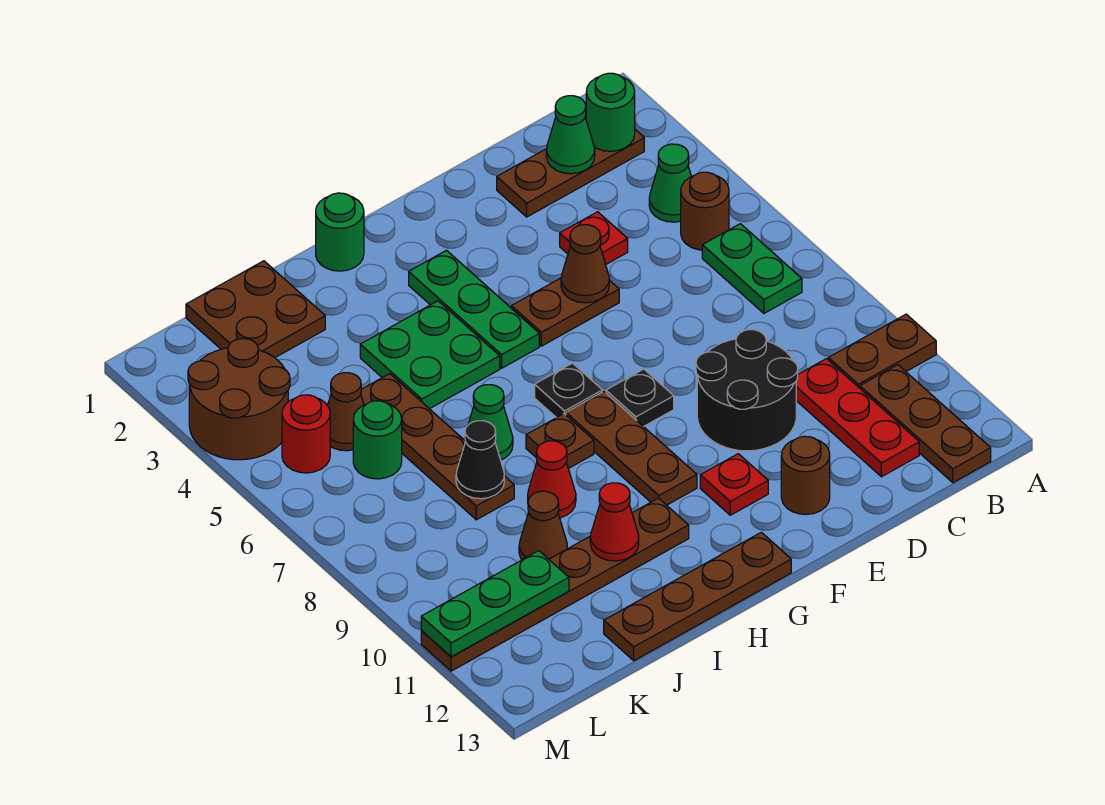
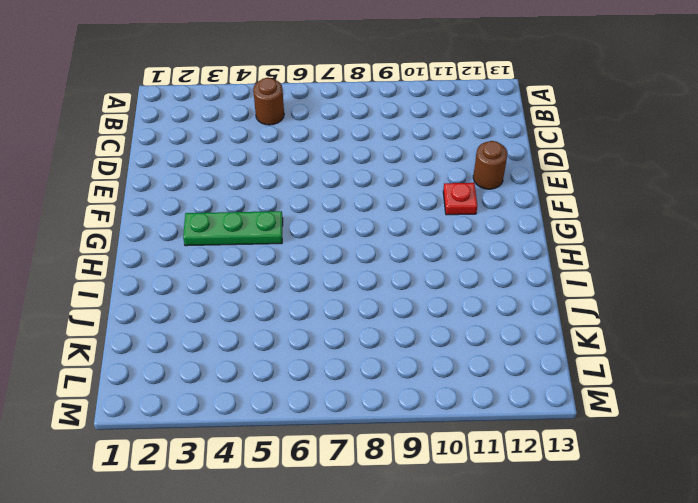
none -> brown plate A10:B10 level 1
none -> brown plate B2:D2 level 1
none -> green cone B4 level 1
none -> green plate B6:B7 level 1

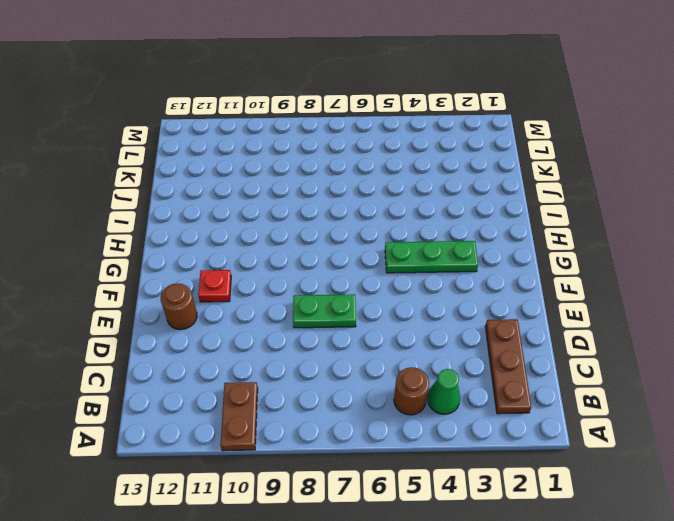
green plate E7:E8 level 1 -> green plate B6:B7 level 1
none -> brown plate B11:B13 level 1
none -> red plate C10:C12 level 1
none -> red plate D4 level 1
none -> black round brick D9:E10 level 1

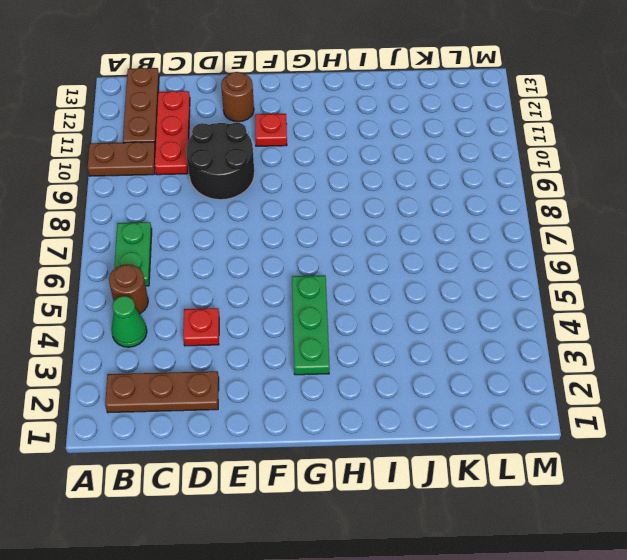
none -> brown plate E5:F5 level 1
none -> black plate F8 level 1
none -> black plate G7 level 1
none -> brown plate G8:G10 level 1

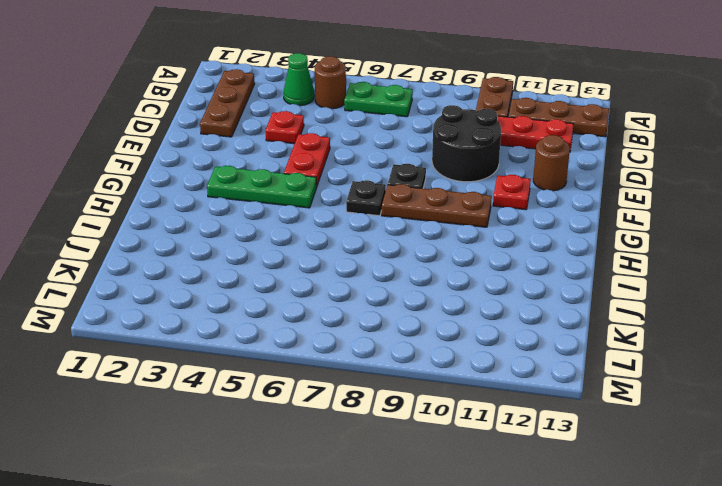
red plate E5:F5 level 1 -> brown plate E5:F5 level 1
none -> brown plate G13:J13 level 1
none -> green round brick H1 level 1
none -> green plate H4:I5 level 1
none -> brown plate H8 level 1

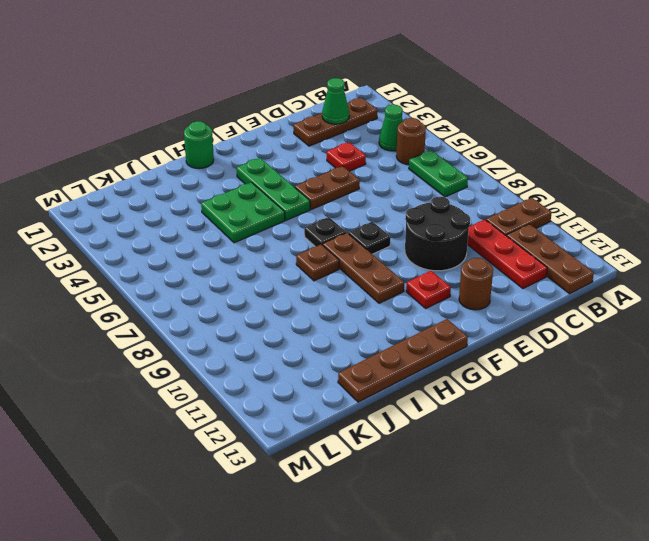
none -> brown plate H11:M11 level 1
none -> green cone I7 level 1
none -> red cone I9 level 1
none -> brown plate J1:K2 level 1

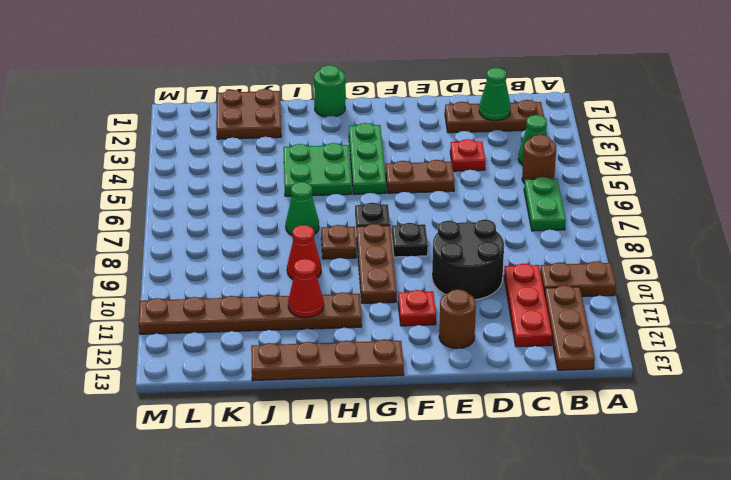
none -> brown plate J5:J8 level 1
none -> brown cone J10 level 1
none -> brown cone K5 level 1
none -> green round brick K6 level 1

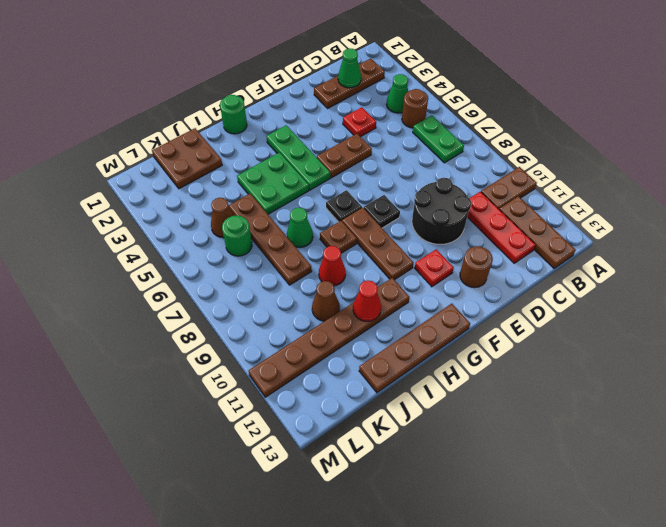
none -> brown round brick L3:M4 level 1
none -> red round brick L5 level 1
none -> green round brick B2 level 2
none -> brown cone E5 level 2

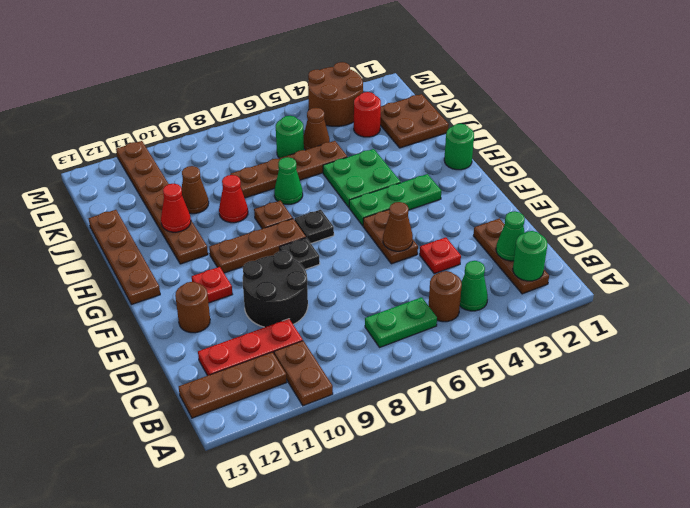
red round brick K3 level 1 -> red round brick L5 level 1
none -> black cone J8 level 2
none -> green plate K11:M11 level 2

